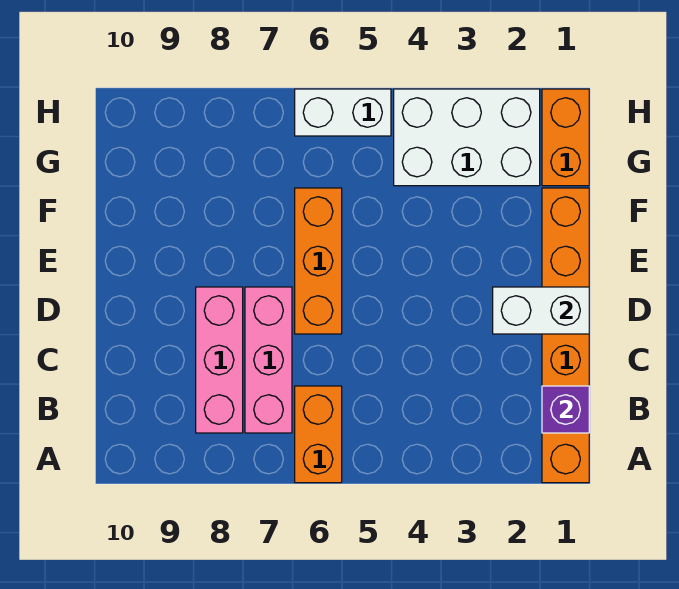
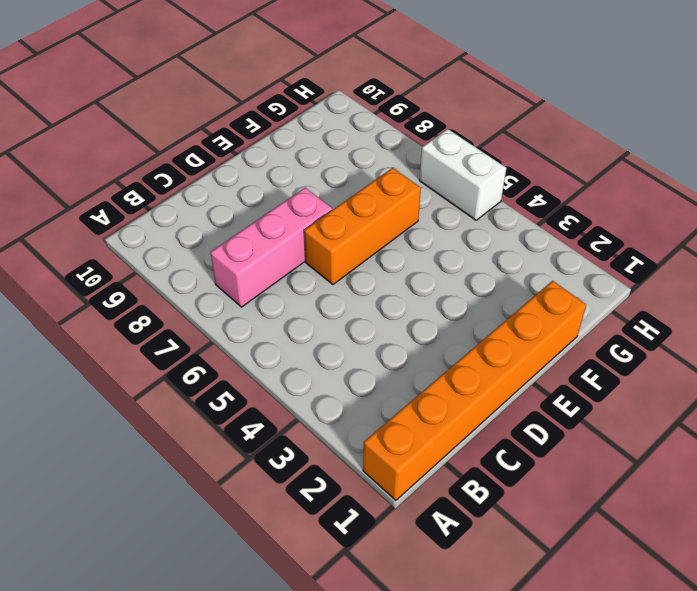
none -> orange brick A6:B6 level 1
none -> pink brick B8:D8 level 1

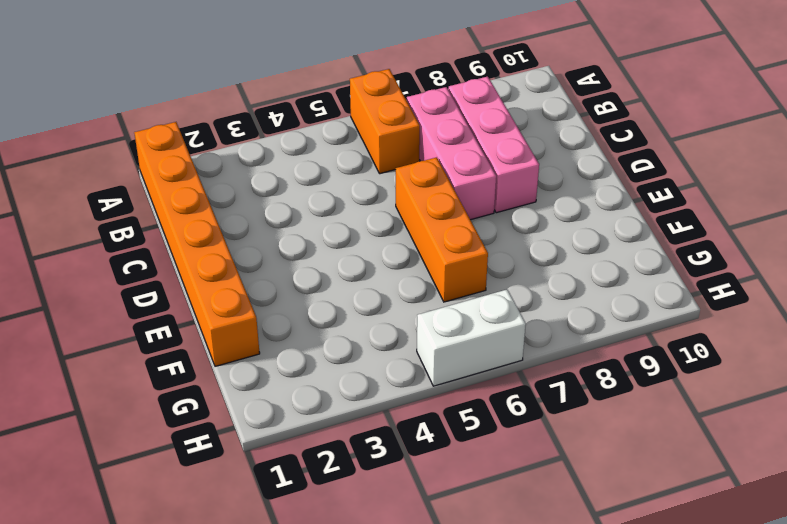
none -> orange brick G1:H1 level 1
none -> white brick G2:H4 level 1

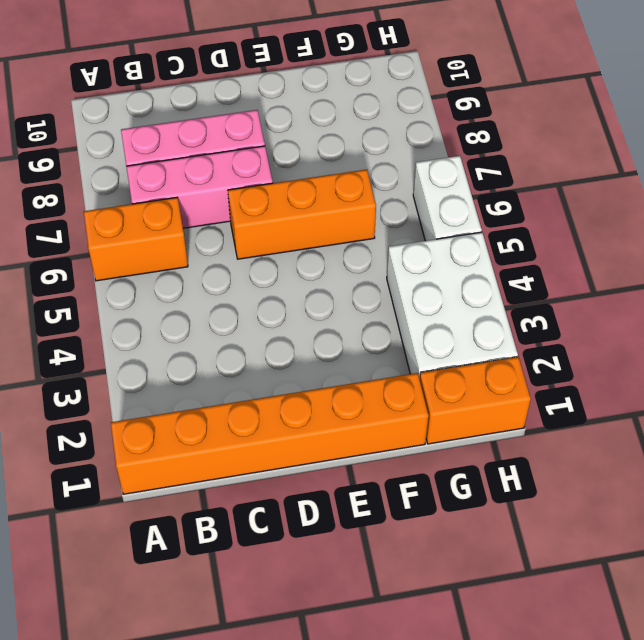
none -> purple brick B1 level 2
none -> white brick D1:D2 level 2

